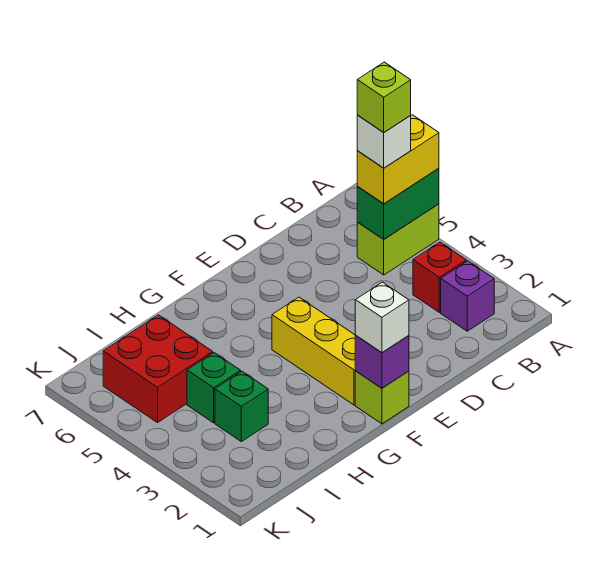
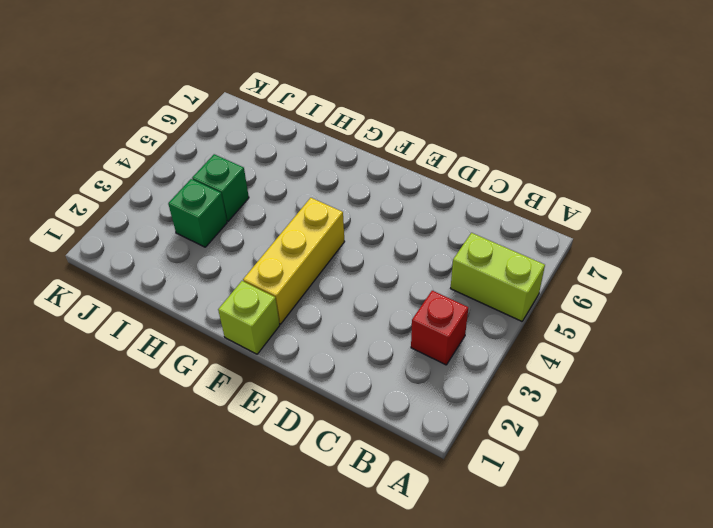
none -> purple brick B2 level 1
none -> red brick I5:J6 level 1
none -> green brick A5:B5 level 2

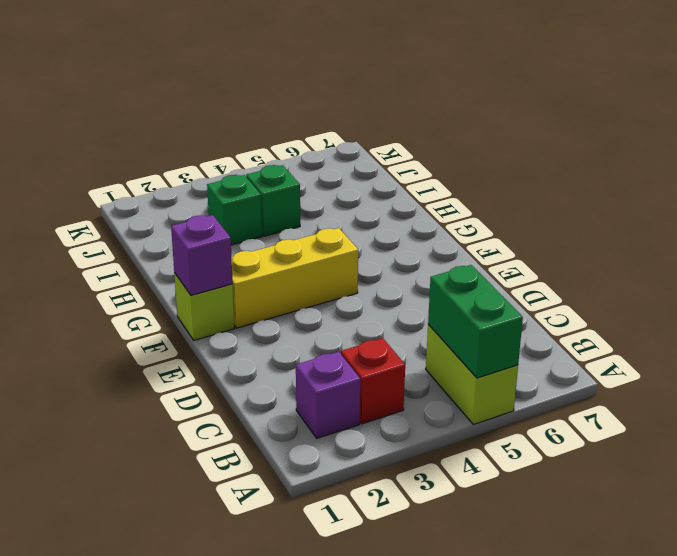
none -> red brick I5:J6 level 1
none -> yellow brick A5:B5 level 3
none -> white brick F1 level 3

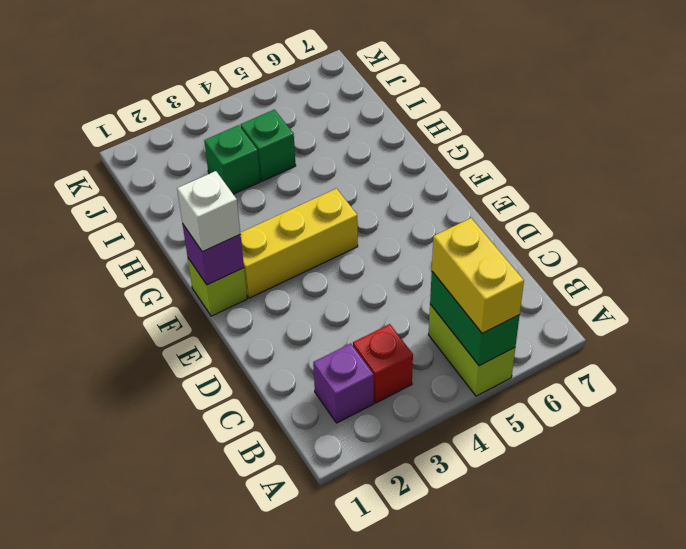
none -> red brick I5:J6 level 1
none -> white brick B5 level 4
none -> lime brick B5 level 5

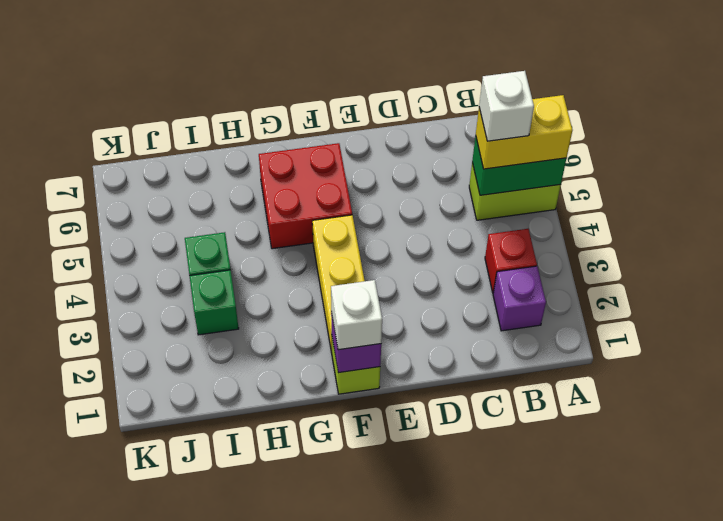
red brick F5:G6 level 1 -> red brick I5:J6 level 1
none -> lime brick B5 level 5

